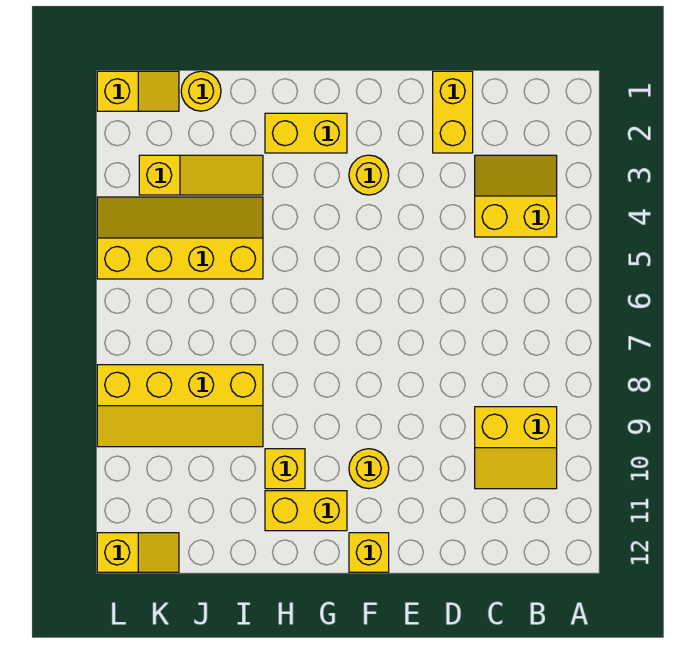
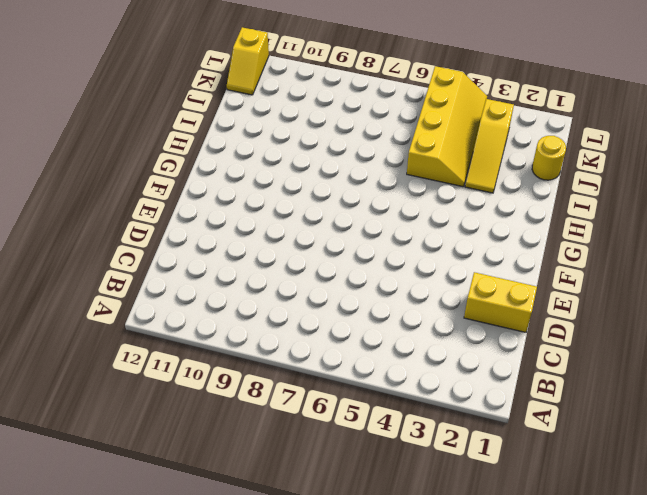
none -> yellow slope B3:C4 level 1 top 4
none -> yellow slope B9:C10 level 1 top 9
none -> yellow round brick F3 level 1

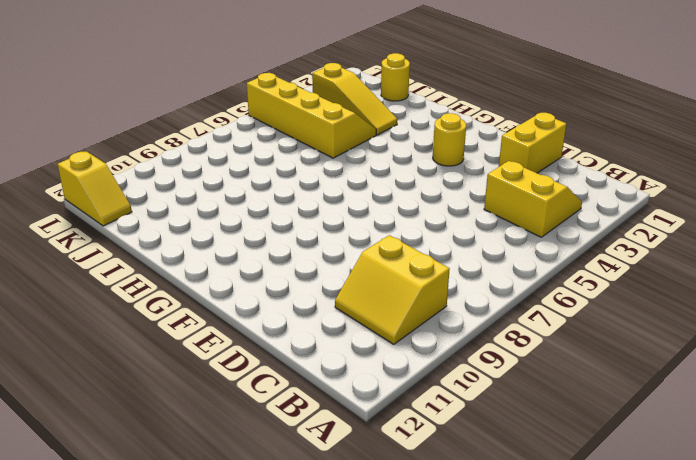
none -> yellow round brick F10 level 1
none -> yellow brick F12 level 1
none -> yellow brick G2:H2 level 1

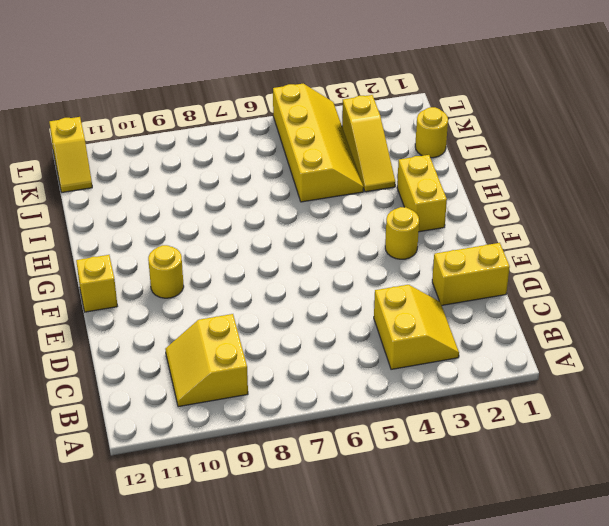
none -> yellow brick G11:H11 level 1
none -> yellow brick H10 level 1
none -> yellow slope I8:L9 level 1 top 8

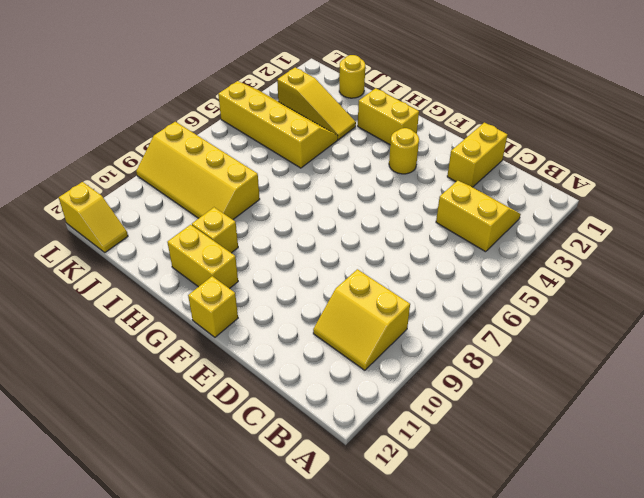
none -> yellow round brick F10 level 1
none -> yellow slope K1:L1 level 1 top L

